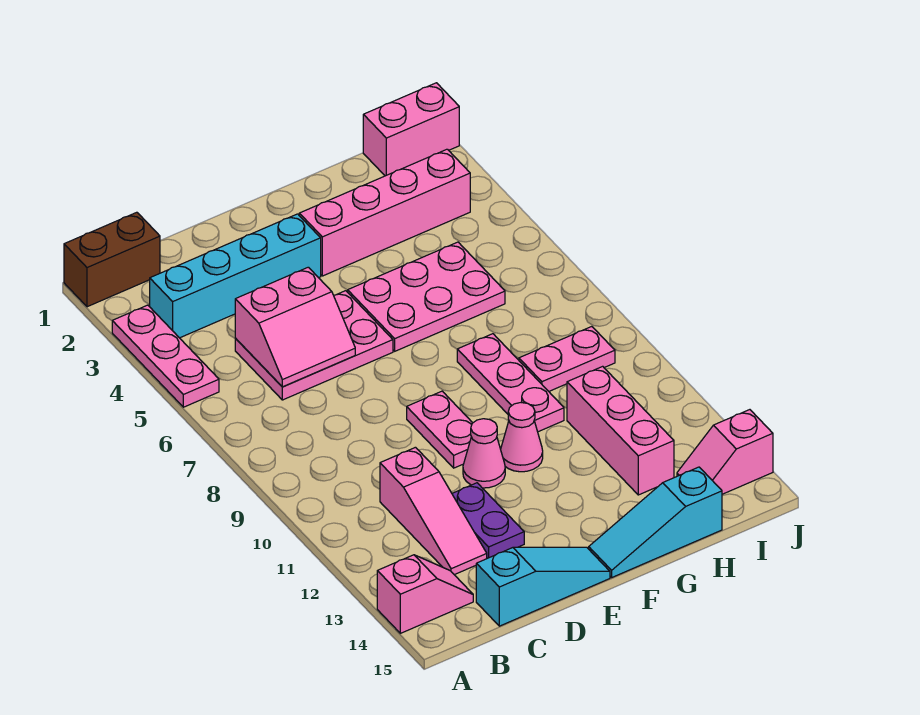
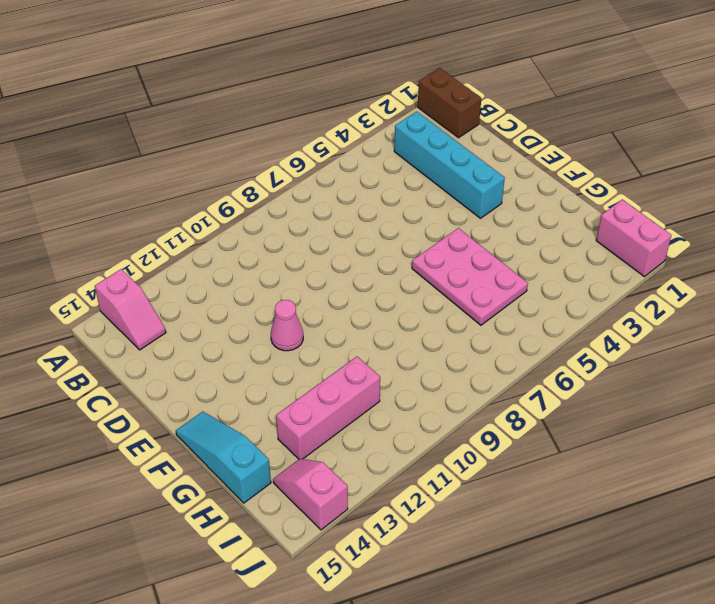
none -> pink plate A3:A5 level 1
none -> pink plate C5:E6 level 1
none -> pink slope C11:C13 level 1 top 11

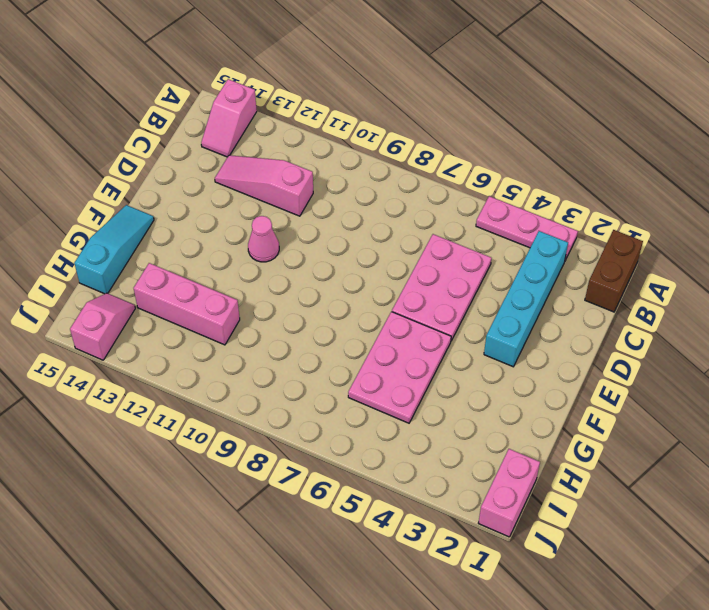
none -> cyan slope C15:E15 level 1 top C
none -> purple plate D12:D13 level 1
none -> pink plate E9:E10 level 1

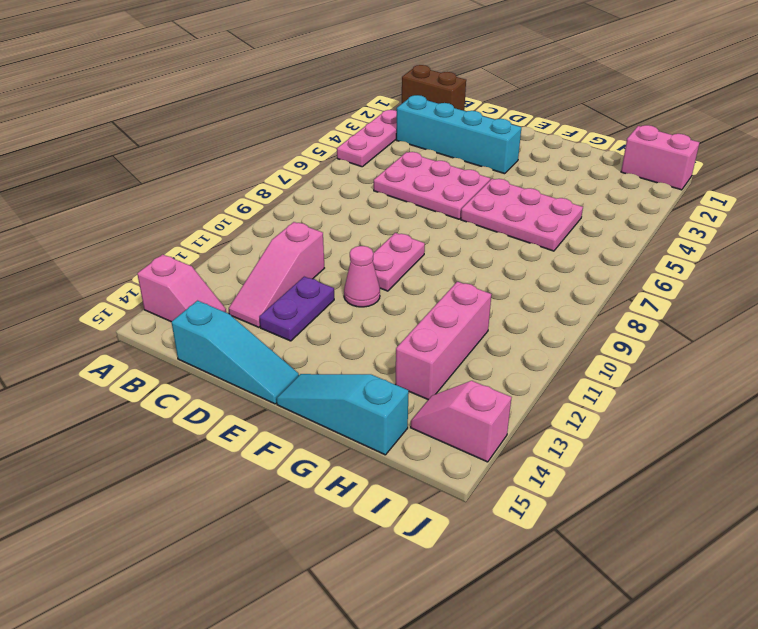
none -> pink brick F3:I3 level 1
none -> pink cone F11 level 1
none -> pink plate G8:G10 level 1

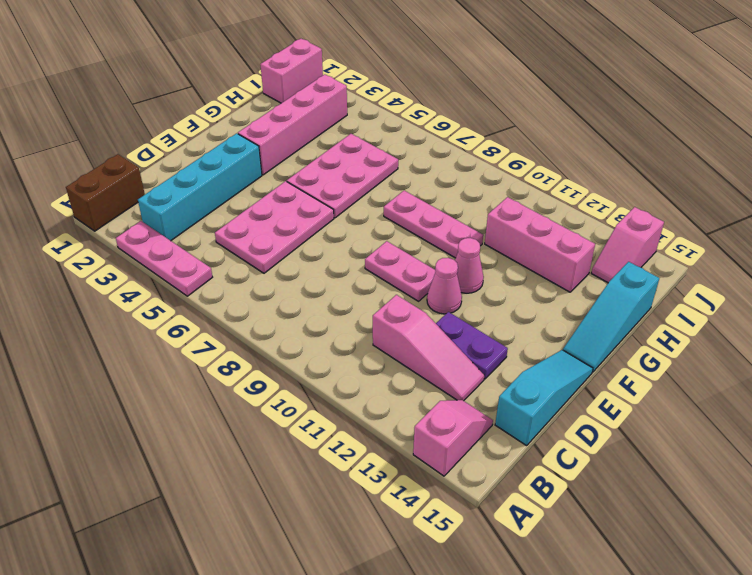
none -> pink plate H9:I9 level 1
none -> pink slope C5:D6 level 2 top 5

